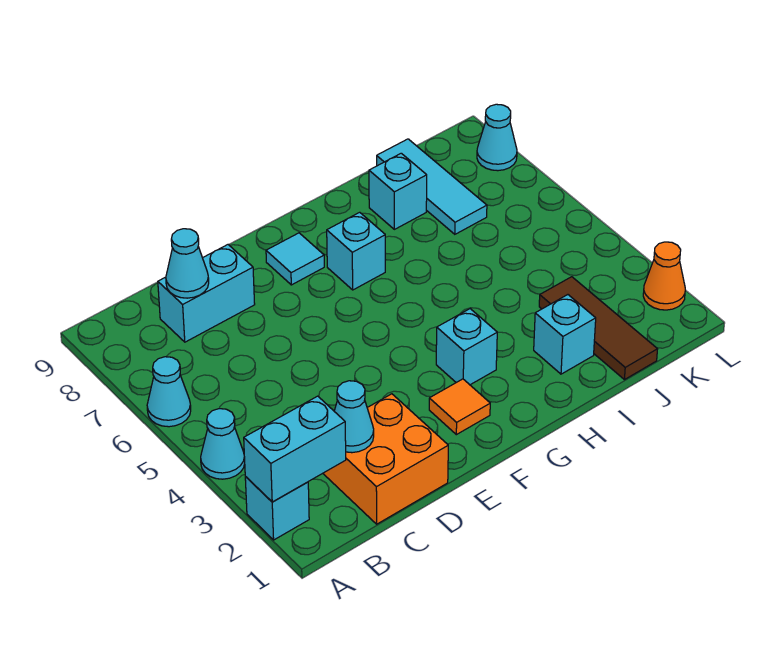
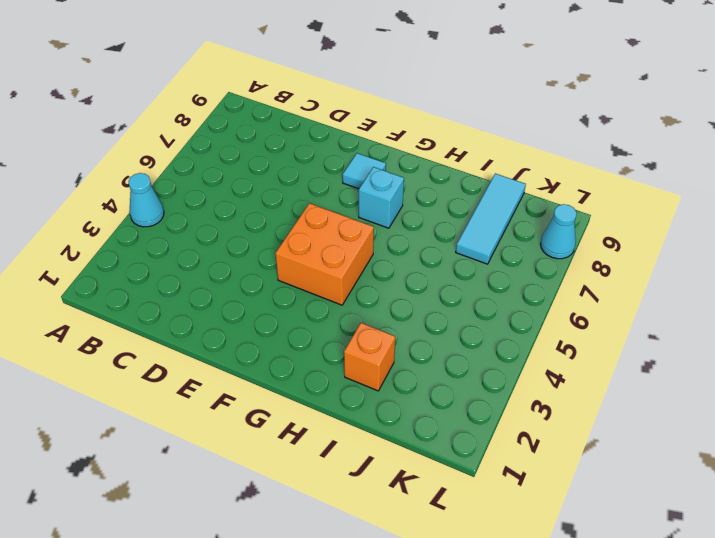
orange brick F4:G5 level 1 -> orange brick C1:D2 level 1
orange brick I2 level 1 -> cyan brick I2 level 1
none -> cyan brick A2 level 1
none -> cyan cone A6 level 1
none -> cyan brick C8:D8 level 1

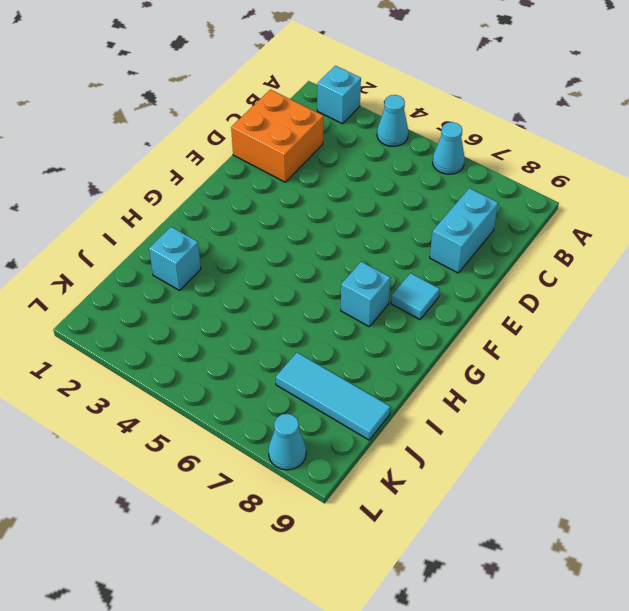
none -> orange tile F2 level 1
none -> cyan brick G3 level 1
none -> cyan brick I8 level 1

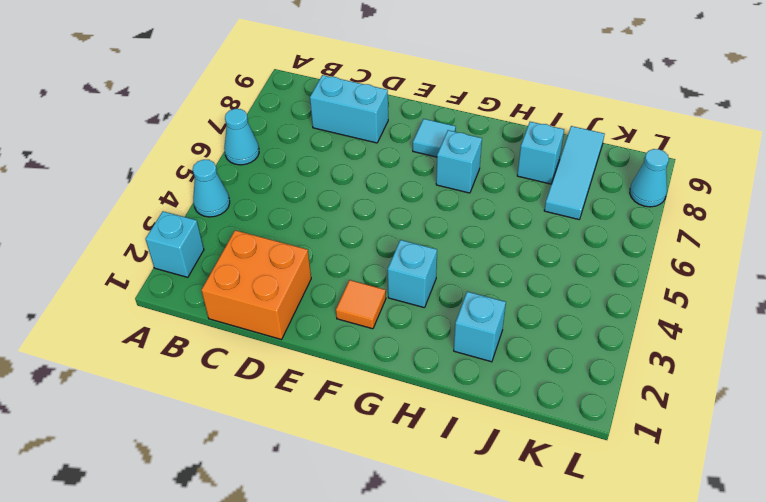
none -> brown tile J1:J3 level 1
none -> orange cone L2 level 1
none -> cyan brick A2:B2 level 2

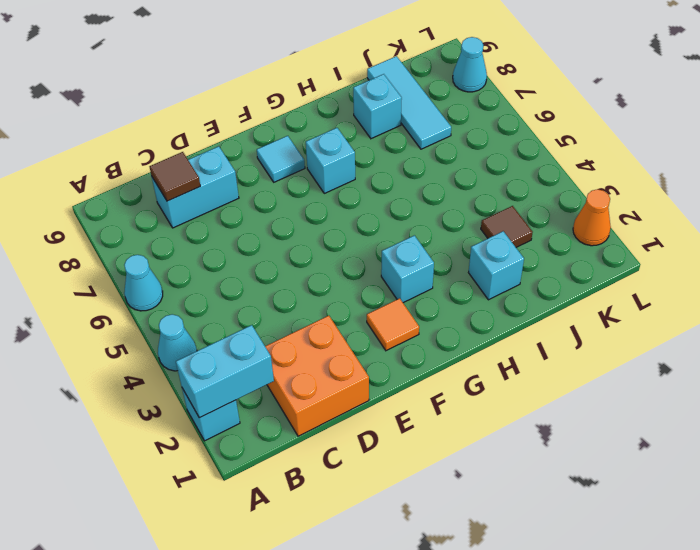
brown tile C8 level 2 -> cyan cone C8 level 2
brown tile J3 level 1 -> brown tile J1:J3 level 1
none -> cyan cone C2 level 2

